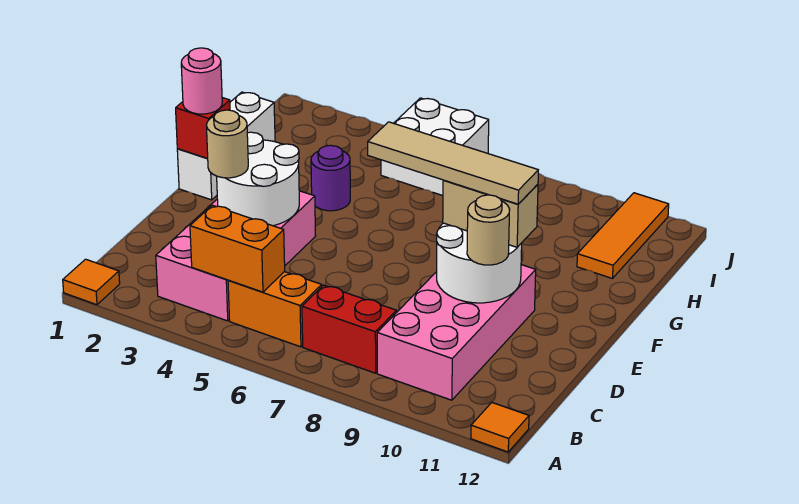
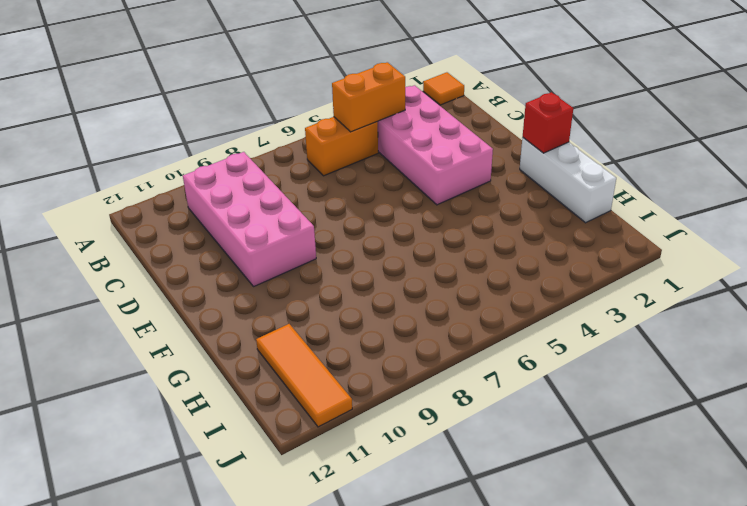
none -> orange tile A12 level 1
none -> red brick B7:B8 level 1
none -> purple round brick G4 level 1

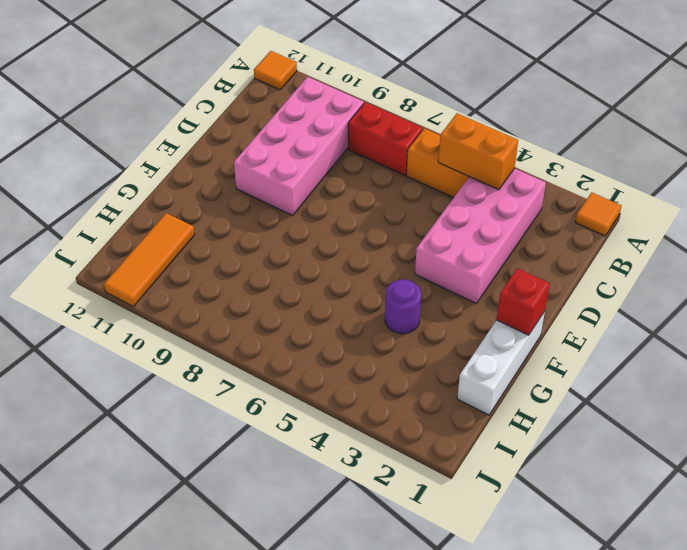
none -> white brick I5:J6 level 1
none -> white round brick D3:E4 level 2
none -> white round brick D9:E10 level 2

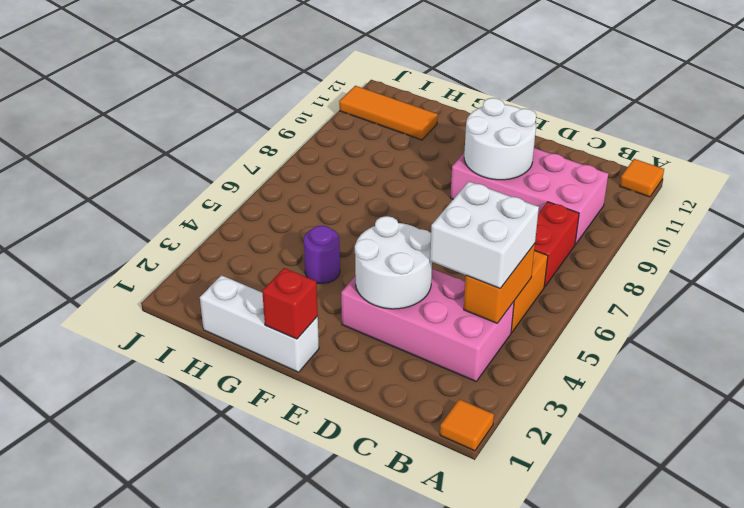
white brick B4:C5 level 3 -> white brick I5:J6 level 1
none -> tan round brick D3 level 3
none -> tan round brick D10 level 3
none -> tan brick E9:E10 level 3

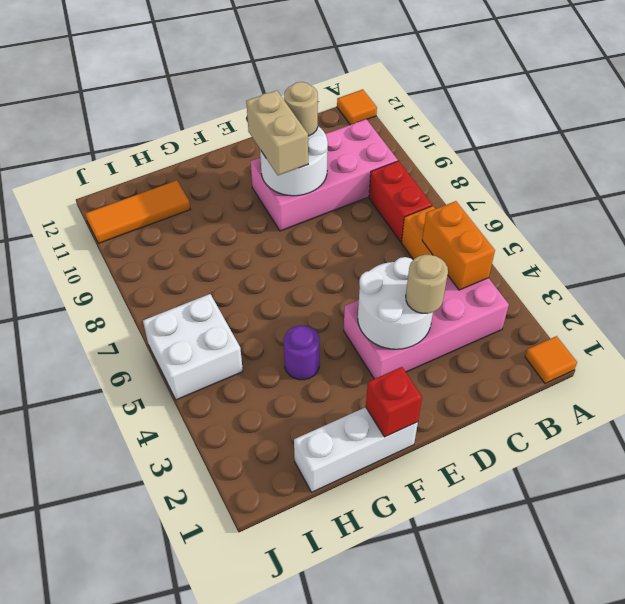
none -> pink round brick F1 level 3
none -> tan tile E7:E10 level 4

